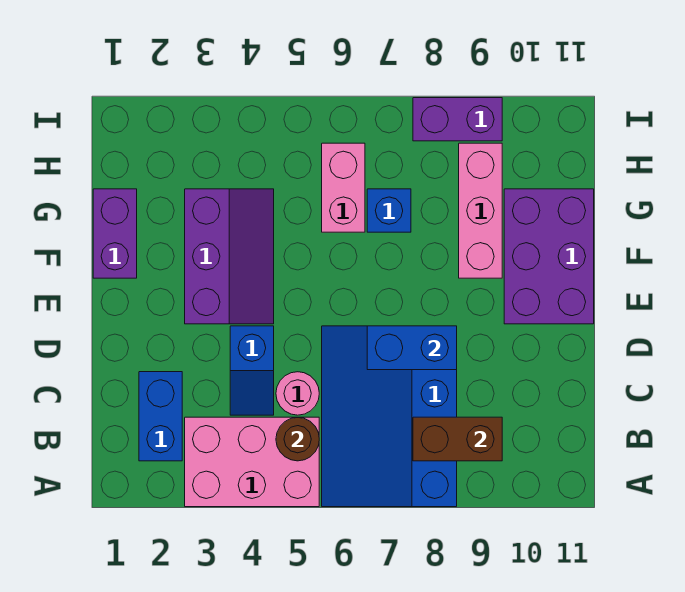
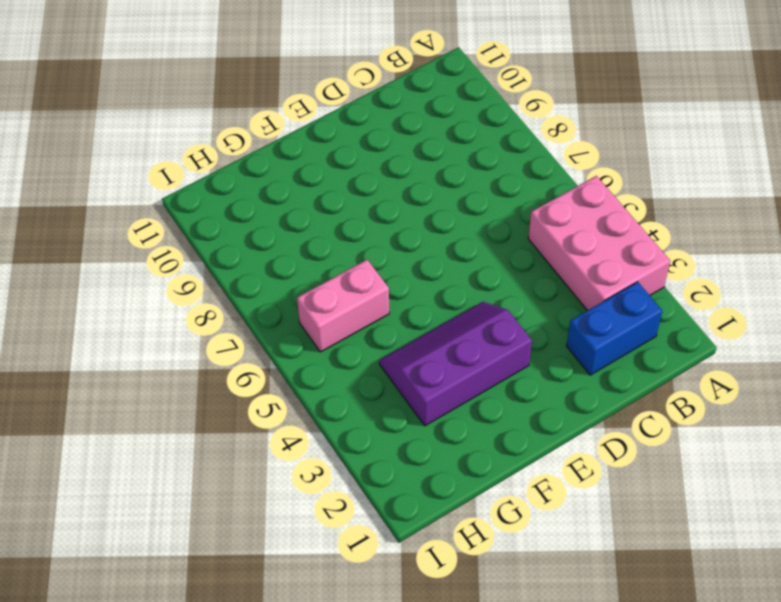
none -> blue slope A6:D8 level 1 top 8
none -> blue slope C4:D4 level 1 top D
none -> pink round brick C5 level 1

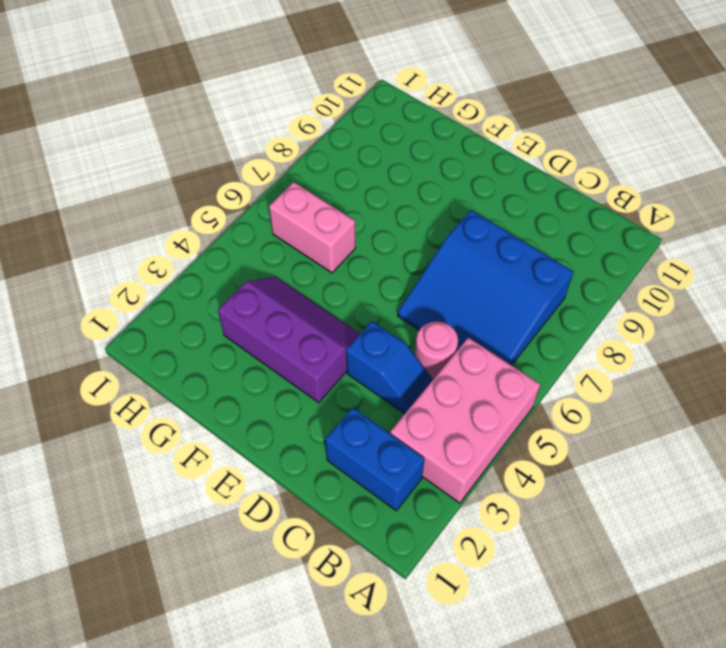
blue slope B6:D8 level 1 top 8 -> blue slope A6:D8 level 1 top 8
none -> purple brick E10:G11 level 1
none -> purple brick F1:G1 level 1
none -> pink brick F9:H9 level 1

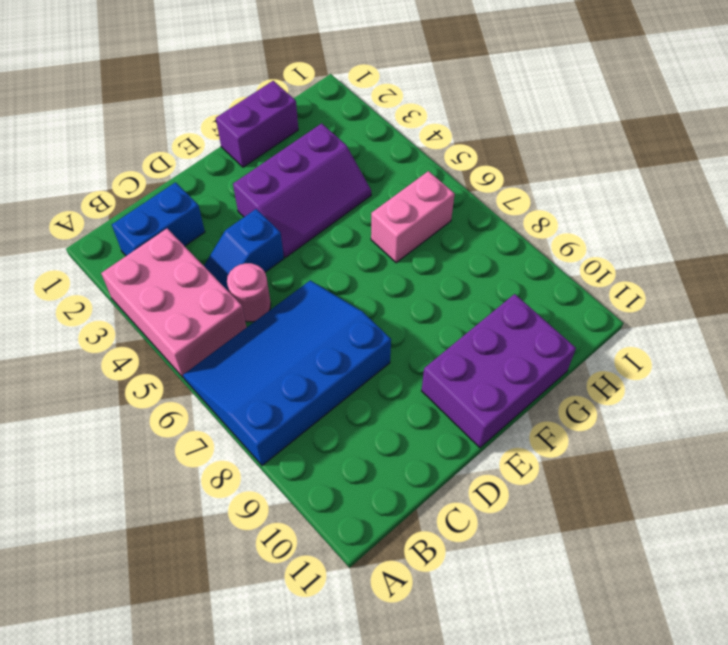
none -> pink brick F9:H9 level 1
none -> blue brick G7 level 1
none -> purple brick I8:I9 level 1

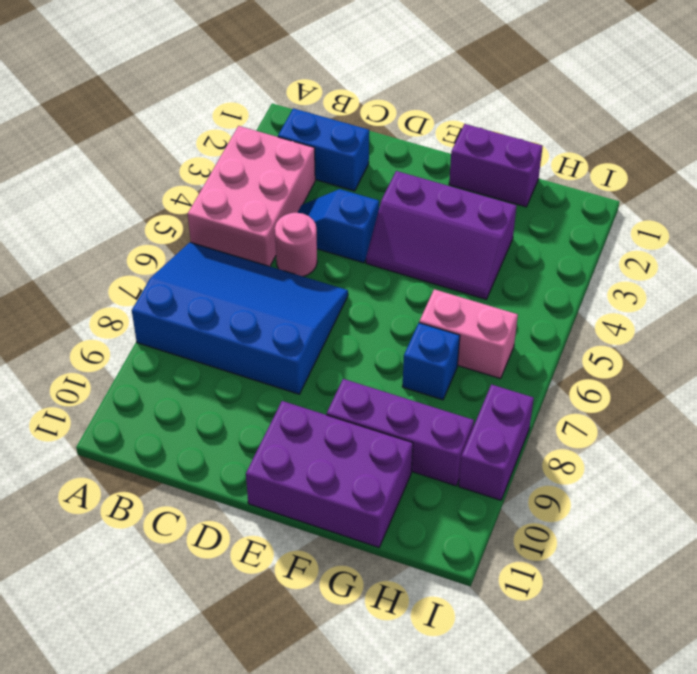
purple brick F9:H9 level 1 -> pink brick F9:H9 level 1
none -> brown round brick B5 level 2
none -> brown brick B8:B9 level 2
none -> blue brick D7:D8 level 2

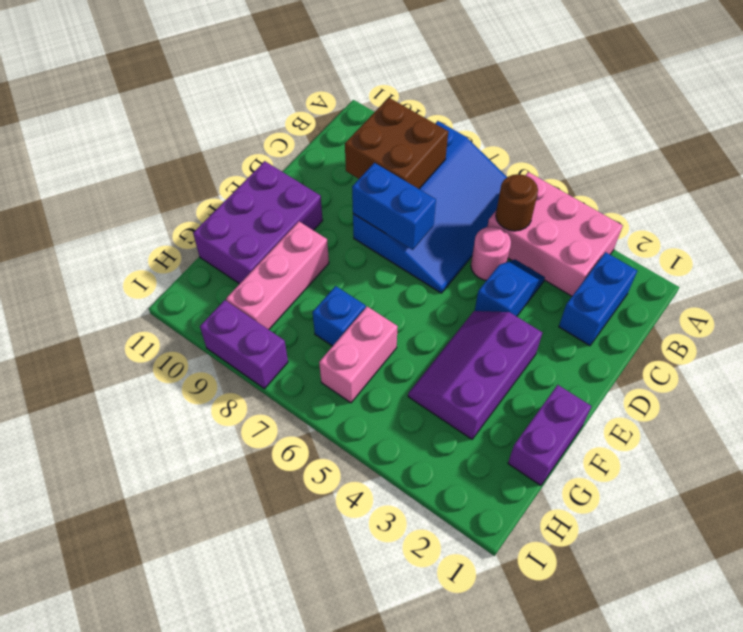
brown brick B8:C9 level 2 -> brown brick B8:B9 level 2

